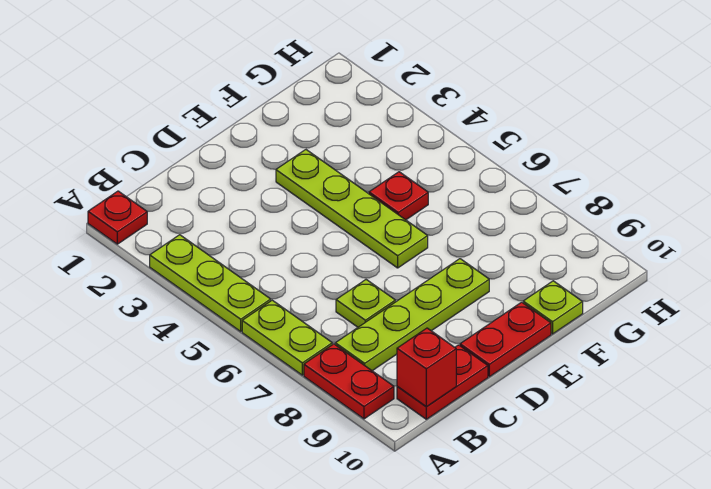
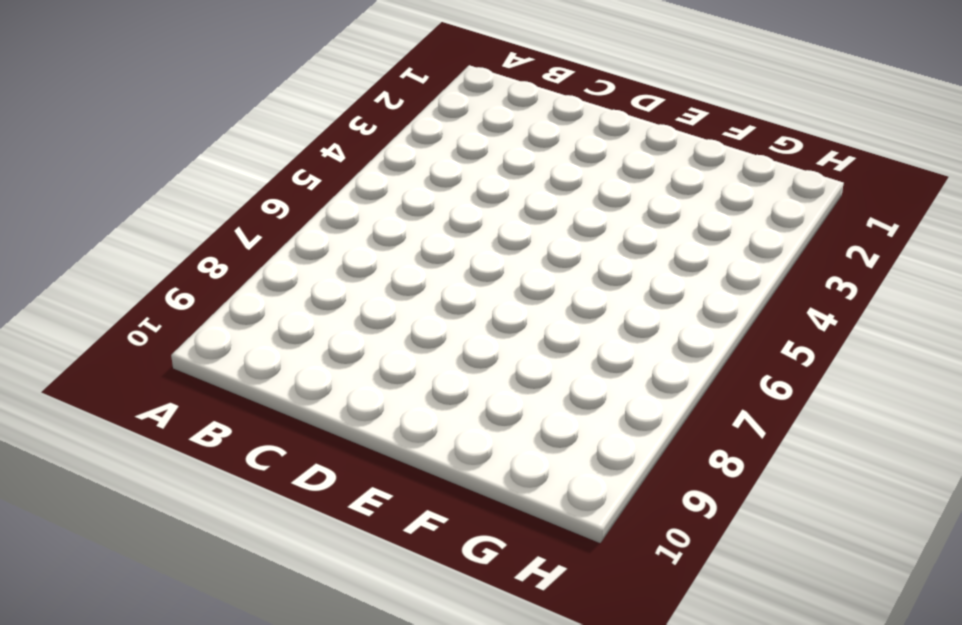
none -> red plate A1 level 1
none -> lime plate A3:A5 level 1
none -> lime plate A6:A7 level 1

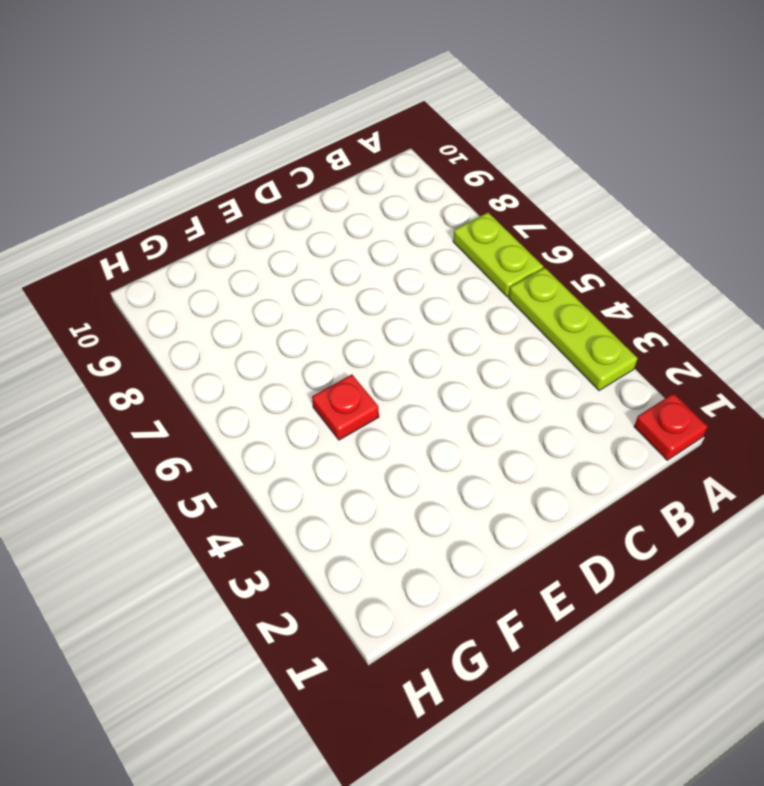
none -> red plate A8:A9 level 1
none -> lime plate B8:E8 level 1
none -> red plate B10:C10 level 1

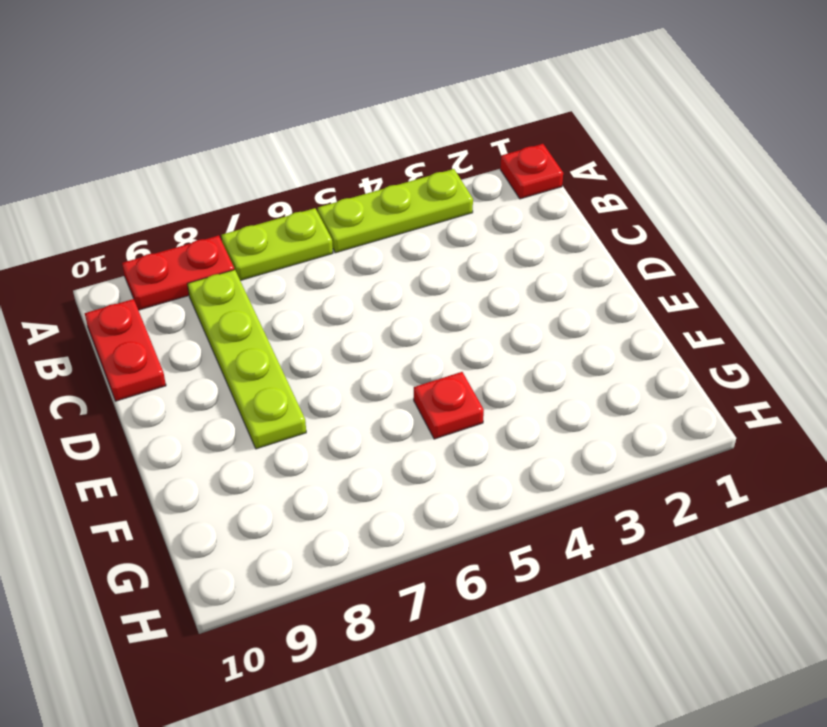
none -> lime plate C7 level 1
none -> red plate D10:E10 level 1
none -> lime plate E3:E6 level 1

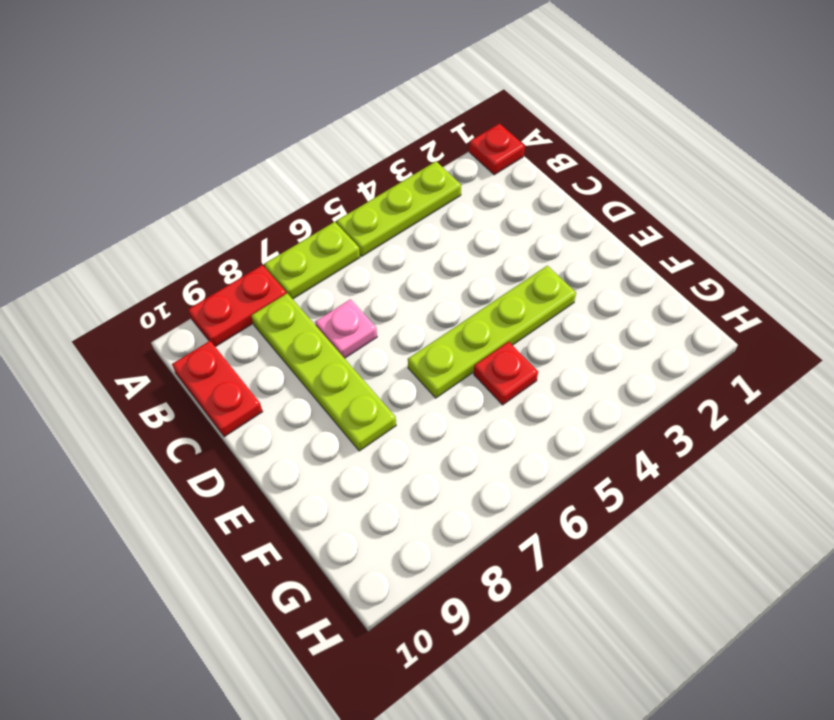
pink plate C7 level 1 -> lime plate C7 level 1
none -> red plate D10:E10 level 1
none -> lime plate F10 level 1
none -> red brick B10 level 2

